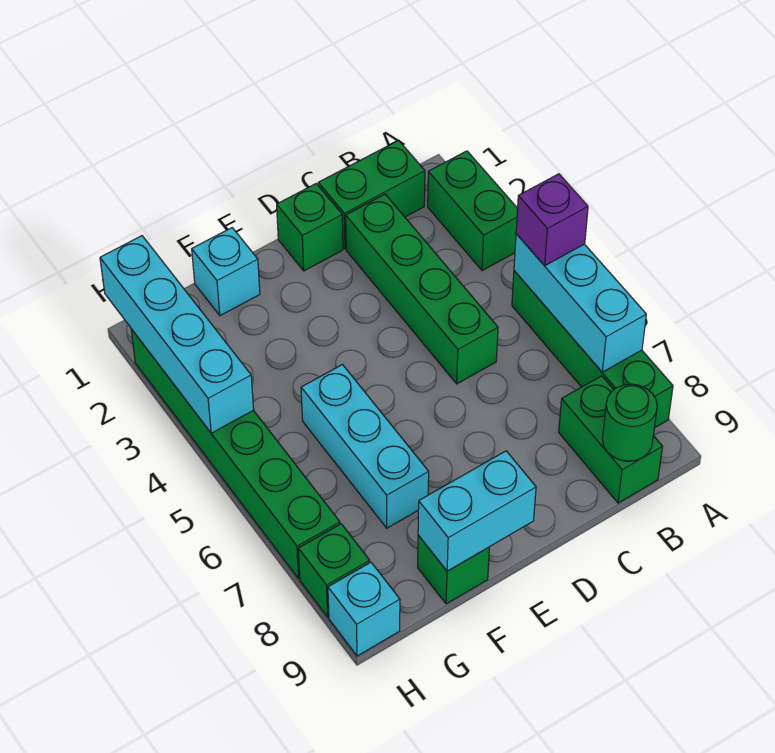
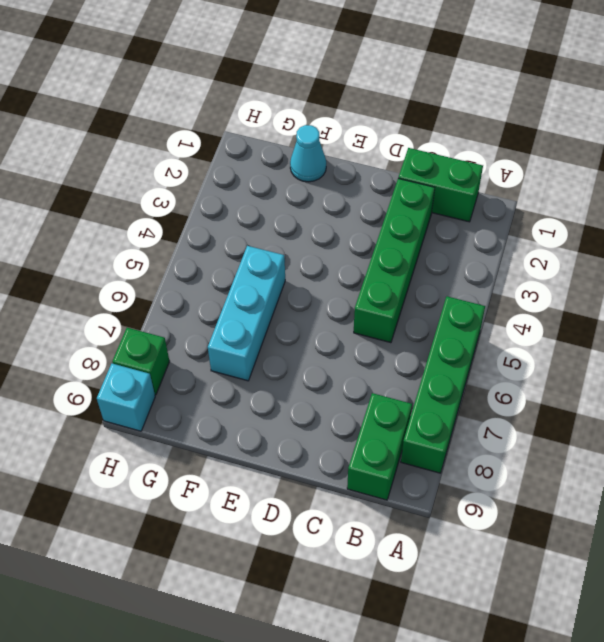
cyan cone F1 level 1 -> cyan brick F1 level 1
none -> green brick A2:A3 level 1
none -> green brick D1 level 1
none -> green brick F9 level 1

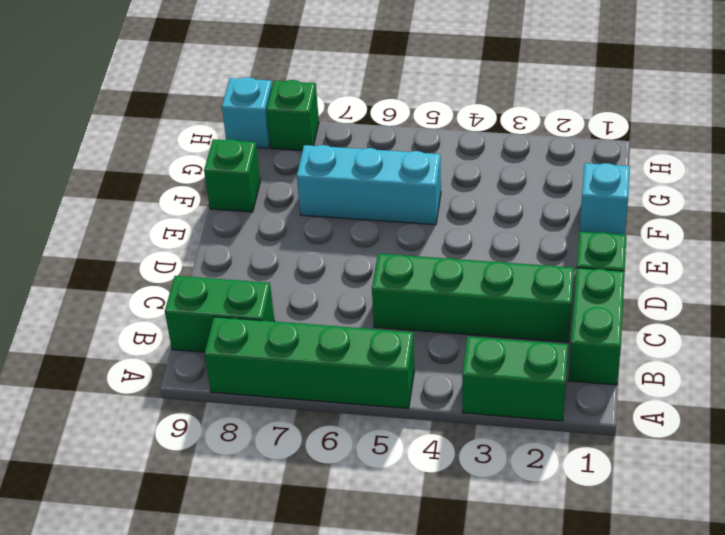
none -> green brick H2:H7 level 1
none -> cyan brick A5:A7 level 2
none -> green round brick B9 level 2

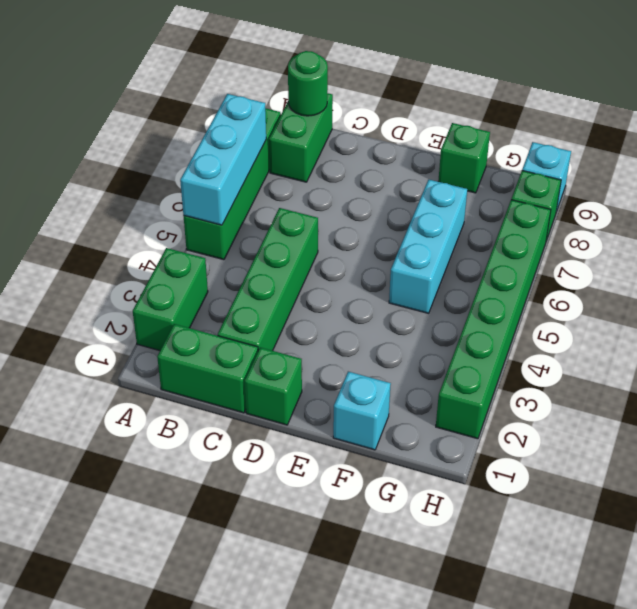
none -> cyan brick E9:F9 level 2
none -> cyan brick H1:H4 level 2
none -> purple brick A5 level 3

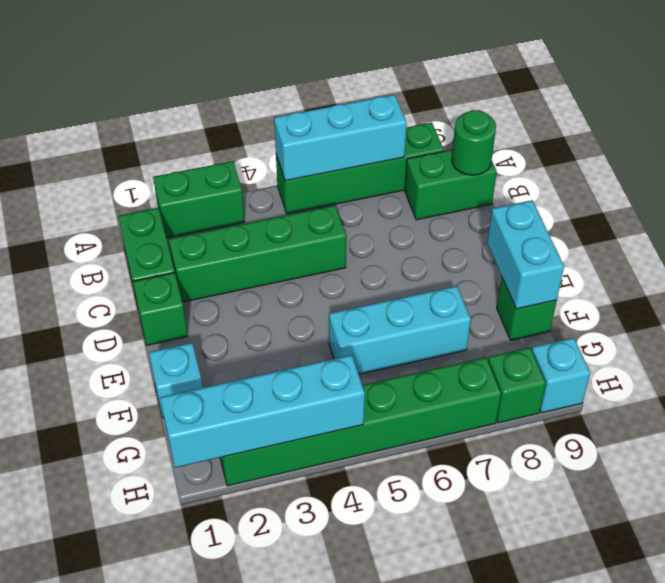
none -> purple brick A5 level 3

